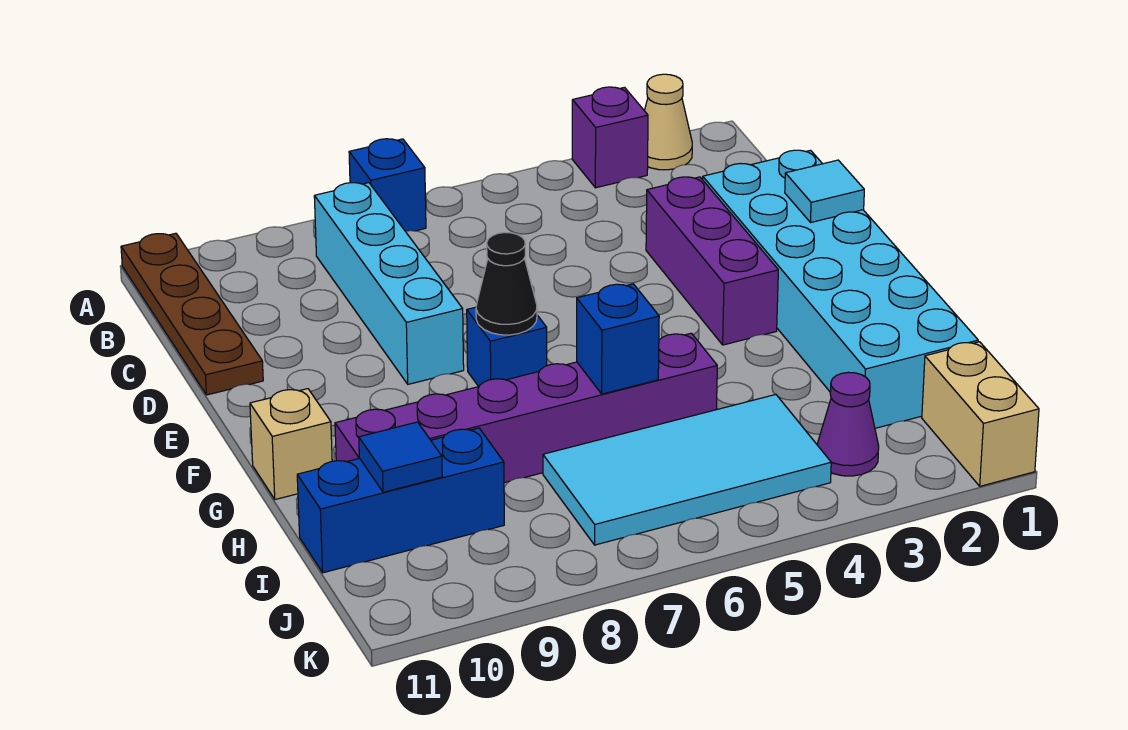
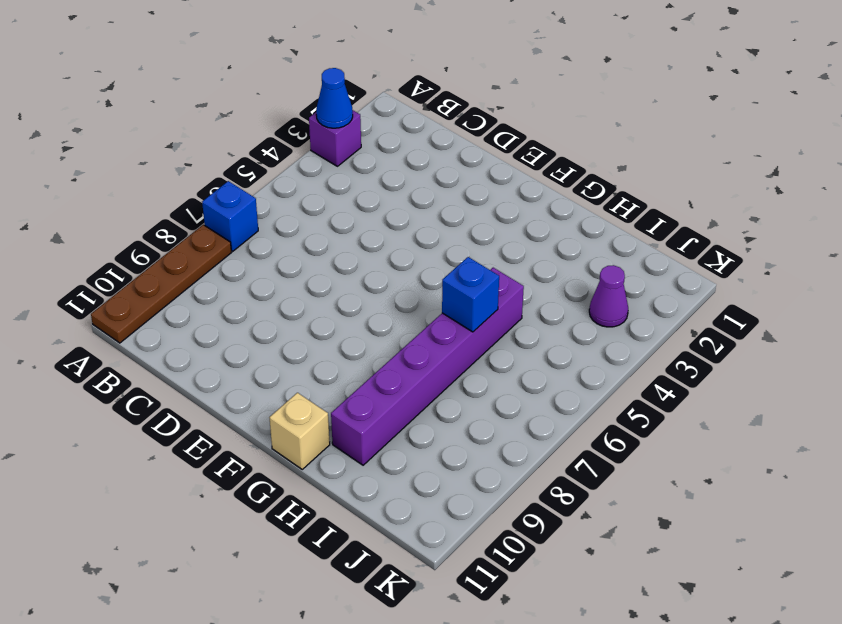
blue cone A3 level 2 -> none
brown plate A8:A11 level 1 -> brown plate A11:D11 level 1
none -> tan cone A2 level 1
none -> cyan brick B8:E8 level 1
none -> cyan brick D1:I2 level 1

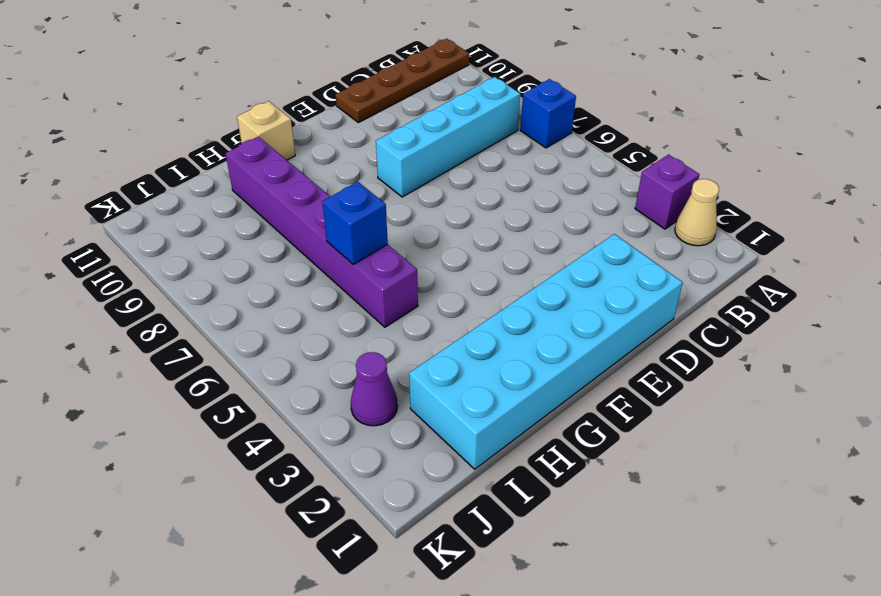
none -> purple brick D3:F3 level 1
none -> blue brick F7 level 1
none -> cyan tile I4:J7 level 1

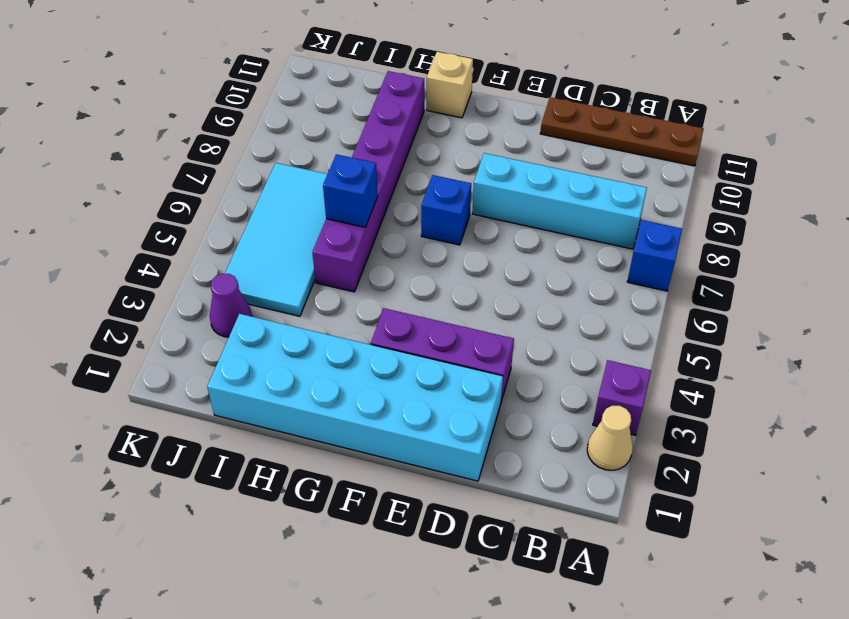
none -> blue brick I9:I11 level 1
none -> tan brick J1:K1 level 1
none -> cyan tile E1 level 2

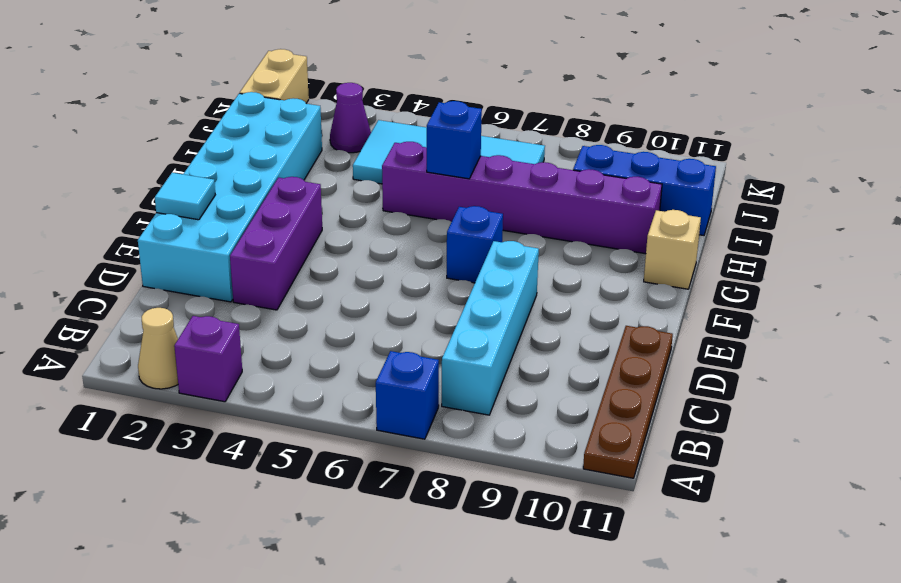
none -> black cone F7 level 2
none -> blue tile I10 level 2

